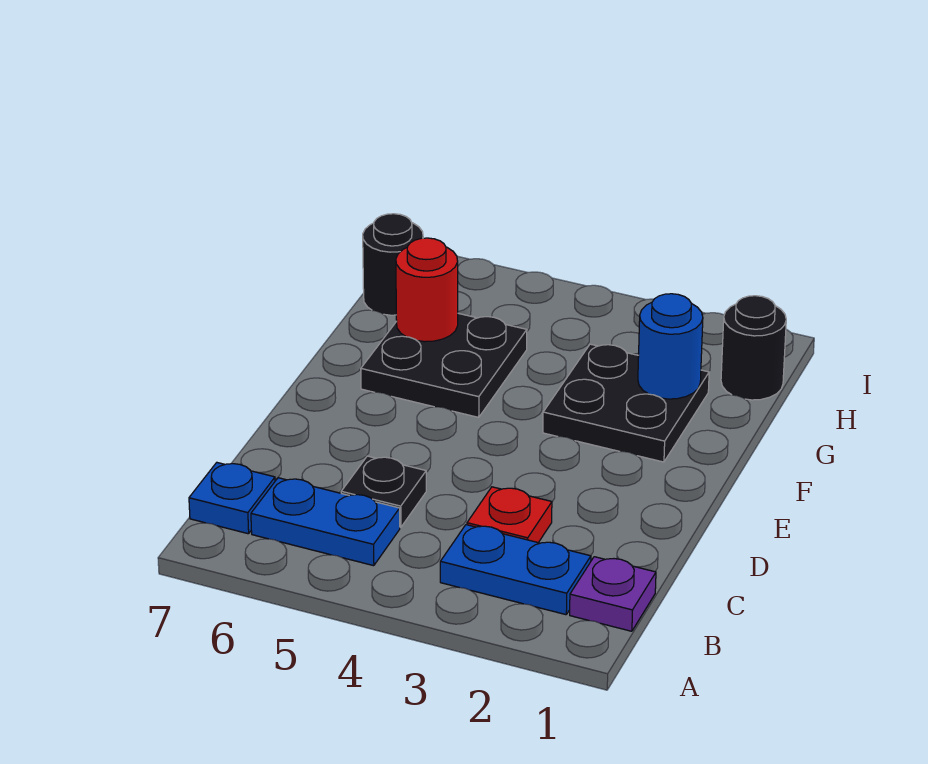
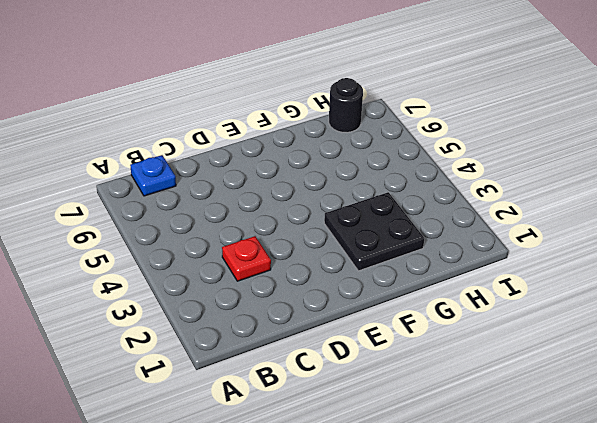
none -> purple plate B1 level 1
none -> blue plate B2:B3 level 1
none -> blue plate B5:B6 level 1

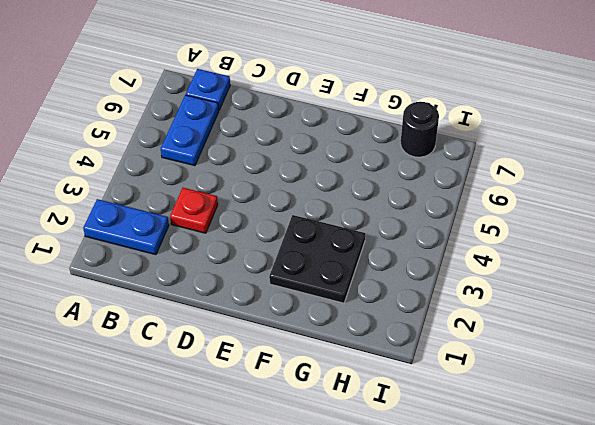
blue plate A2:B2 level 1 -> blue plate B2:B3 level 1
none -> purple plate B1 level 1
none -> black plate C5 level 1
none -> black plate F5:G6 level 1

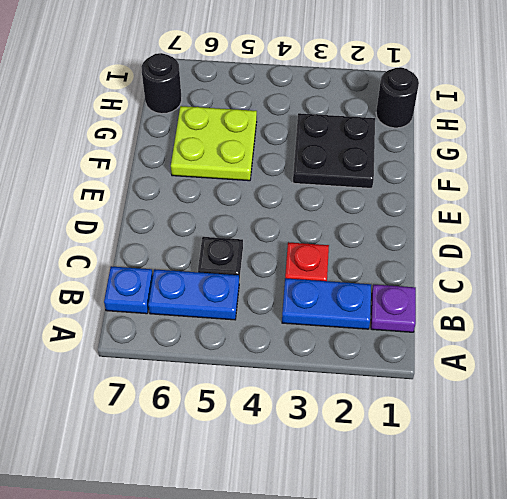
lime plate F5:G6 level 1 -> black plate F5:G6 level 1
none -> blue round brick G2 level 2
none -> red round brick G6 level 2

